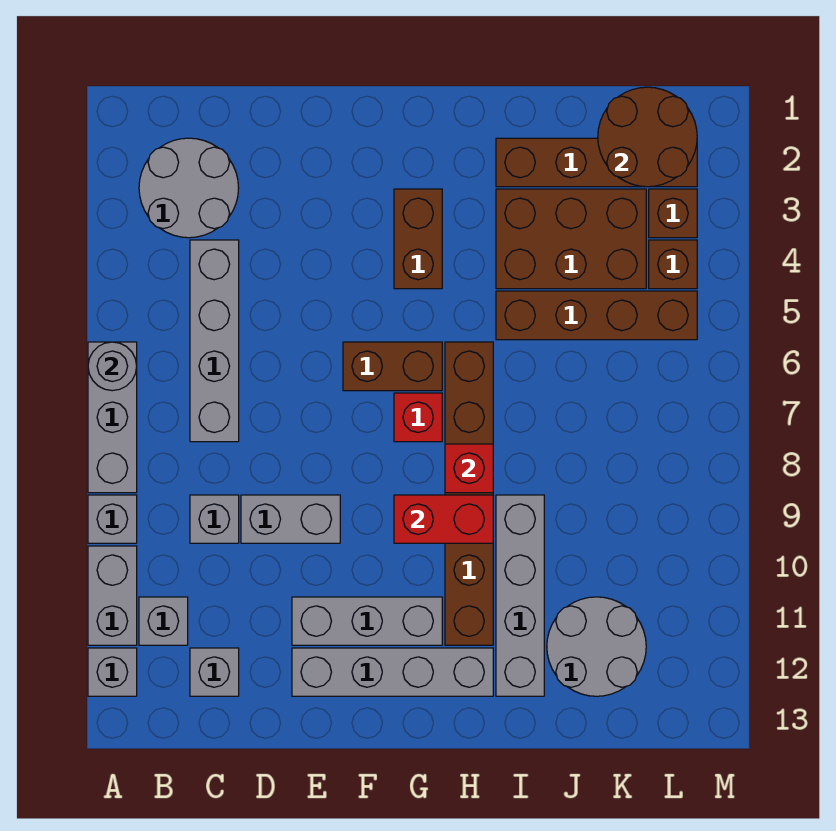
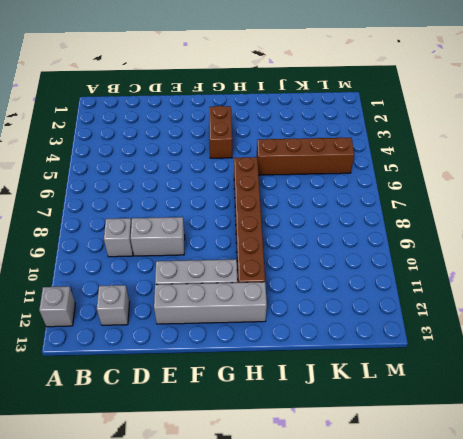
none -> grey brick A6:A8 level 1
none -> grey brick A9 level 1
none -> grey brick A10:A11 level 1

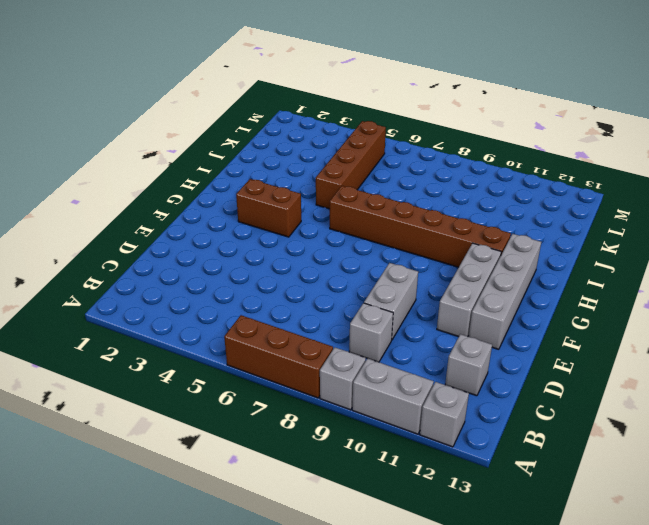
brown brick A6:A8 level 1 -> grey brick A6:A8 level 1
none -> grey round brick B2:C3 level 1
none -> grey brick B11 level 1
none -> grey brick C4:C7 level 1

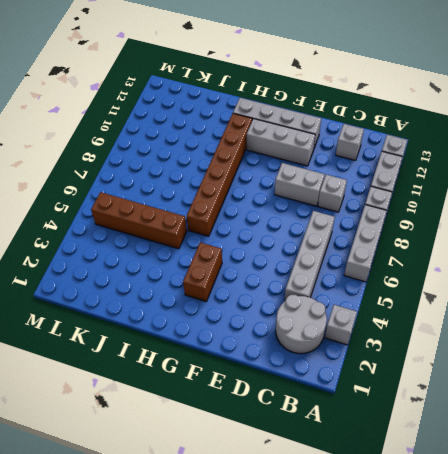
grey brick A3 level 1 -> grey brick B11 level 1
none -> brown brick F6:G6 level 1
none -> red brick G7 level 1
none -> brown brick I2:L2 level 1

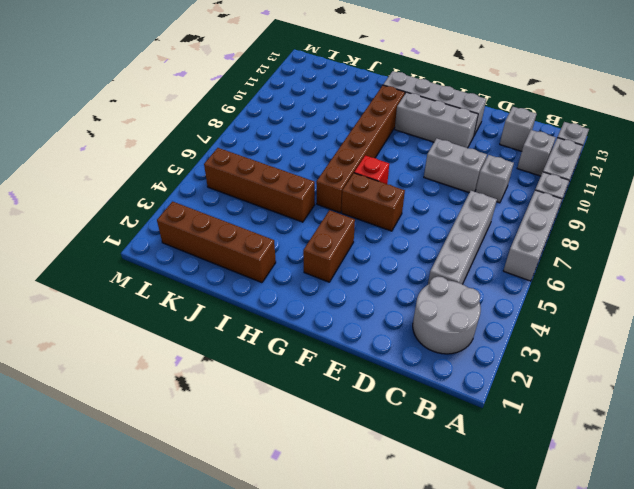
none -> brown brick I3:K4 level 1
none -> grey brick I9:I12 level 1
none -> grey round brick J11:K12 level 1

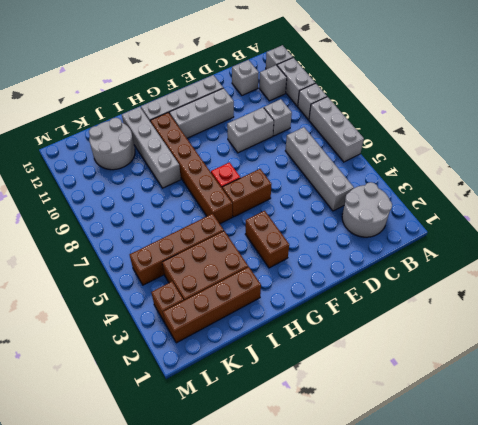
none -> brown brick L4 level 1
none -> grey round brick A6 level 2
none -> red brick G9:H9 level 2

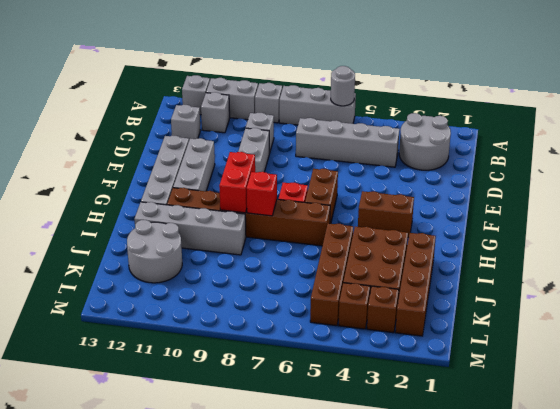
none -> brown round brick K1:L2 level 2

